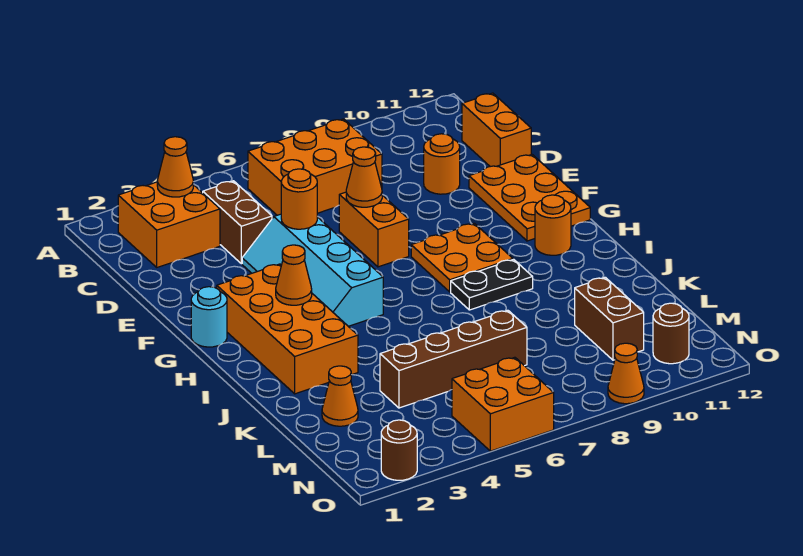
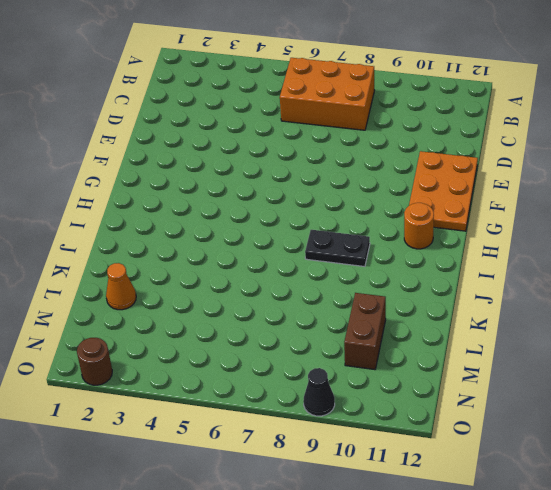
black cone O9 level 1 -> orange cone O9 level 1
none -> orange brick B2:C3 level 1
none -> brown brick C4:D4 level 1
none -> orange brick C12:D12 level 1

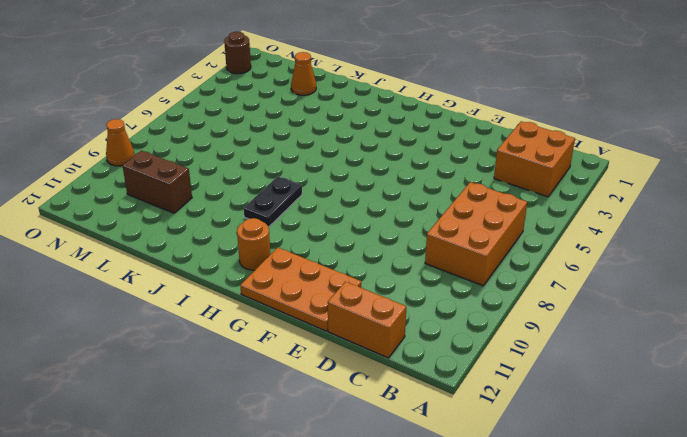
none -> brown brick C4:D4 level 1
none -> orange round brick D10 level 1
none -> cyan slope E4:H5 level 1 top 5

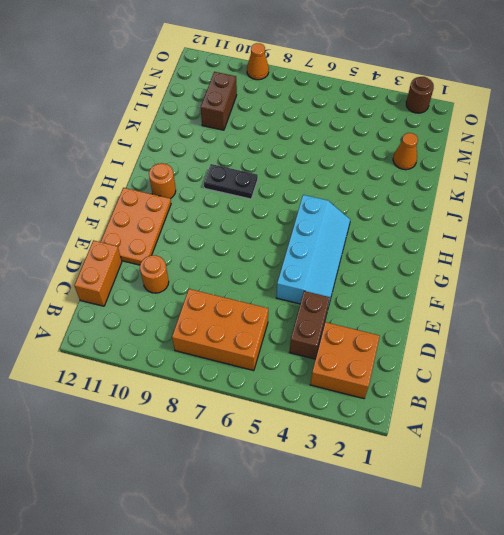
none -> orange brick E7:F7 level 1
none -> cyan round brick G1 level 1
none -> orange brick G2:J3 level 1

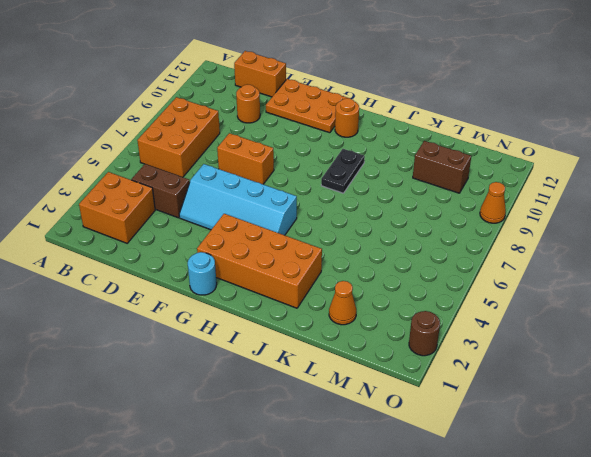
none -> orange plate G8:H9 level 1
none -> brown brick L4:L7 level 1
none -> orange brick N5:O6 level 1

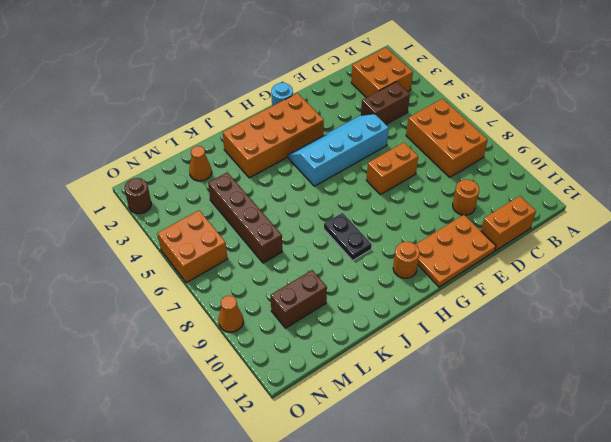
none -> orange plate G8:H9 level 1
none -> brown round brick N11 level 1
none -> orange cone B3 level 2

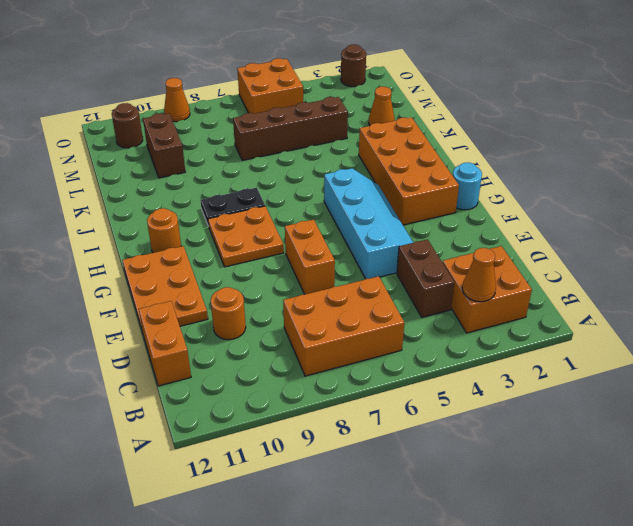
none -> orange round brick E5 level 2
none -> orange cone E7 level 2
none -> orange cone H3 level 2

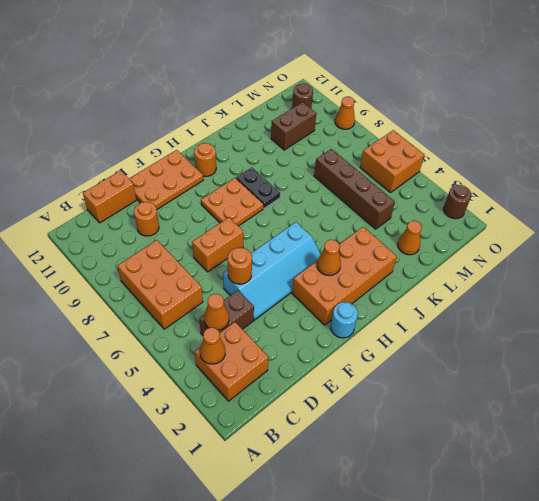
orange cone C4 level 2 -> orange cone E7 level 2

